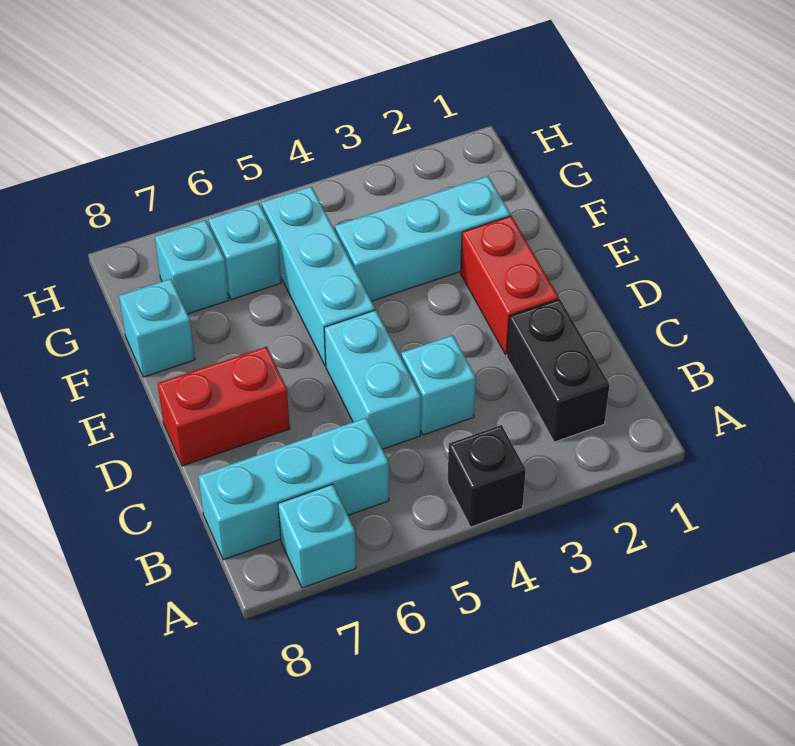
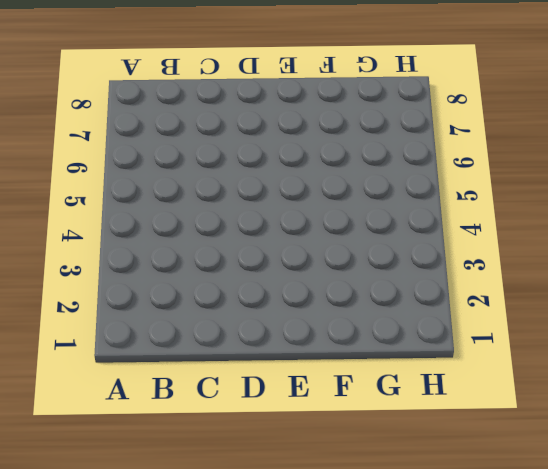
none -> black brick A4 level 1
none -> cyan brick A7 level 1
none -> black brick B2:C2 level 1

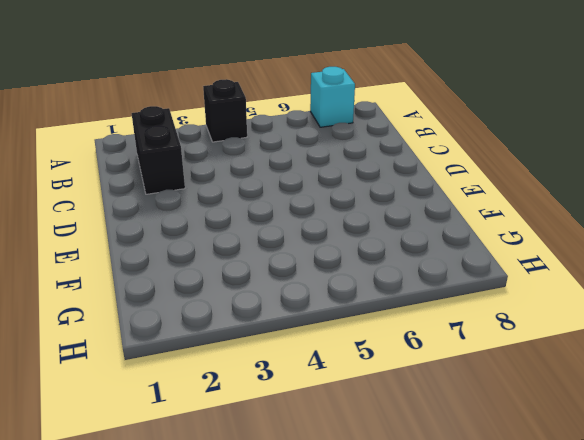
none -> cyan brick B6:B8 level 1
none -> cyan brick C4 level 1
none -> cyan brick C5:D5 level 1

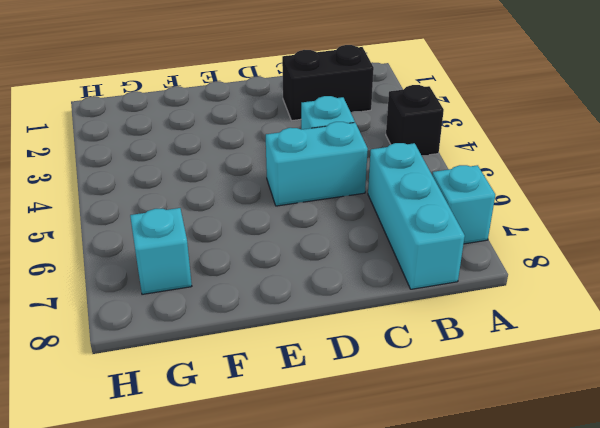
none -> red brick D2:E2 level 1
none -> red brick D7:D8 level 1
none -> cyan brick E5:G5 level 1

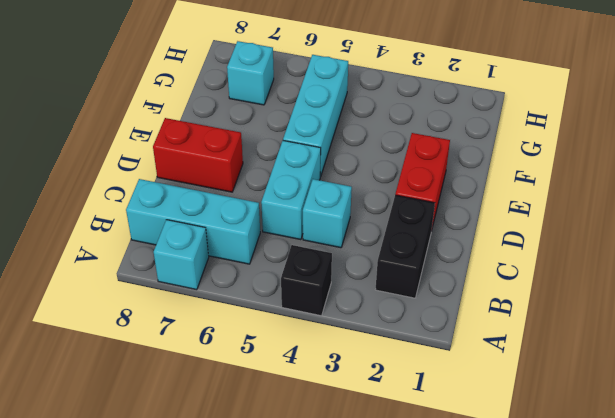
none -> cyan brick F2:F4 level 1
none -> cyan brick F8 level 1
none -> cyan brick G6 level 1

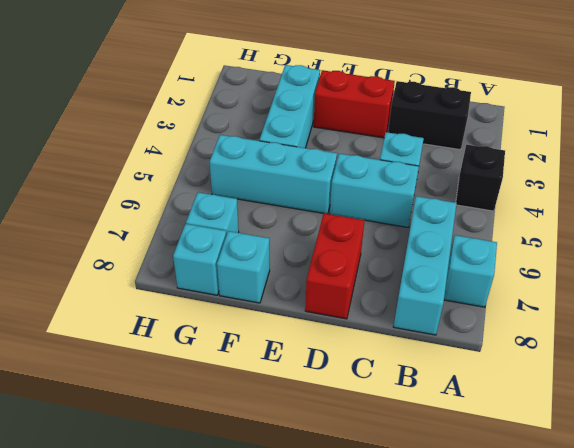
cyan brick G8 level 1 -> cyan brick G6 level 1

